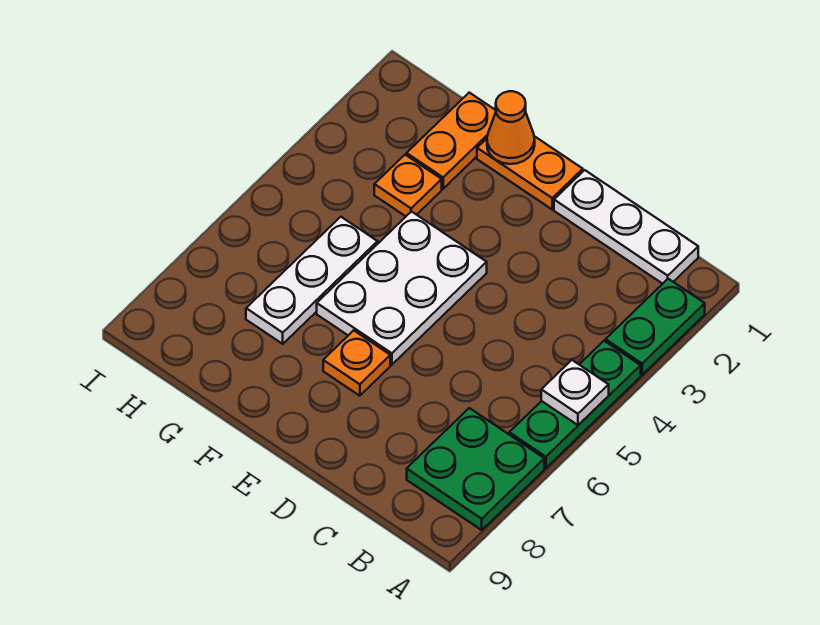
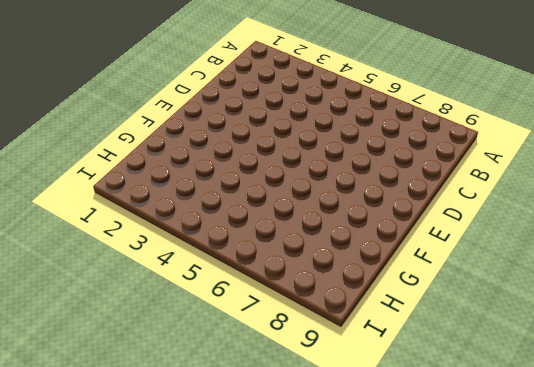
none -> green plate A2:A3 level 1
none -> green plate A4:A6 level 1
none -> green plate A7:B8 level 1

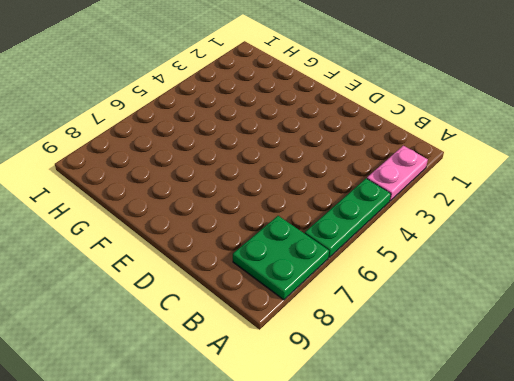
pink plate A2:A3 level 1 -> green plate A2:A3 level 1
none -> white plate B1:D1 level 1
none -> orange plate E1:F1 level 1
none -> white plate E4:F6 level 1

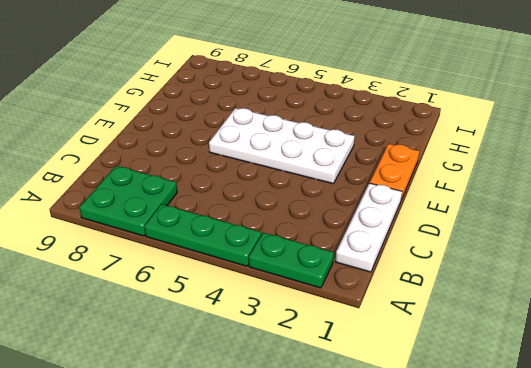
white plate E3:F6 level 1 -> white plate E4:F6 level 1
none -> orange plate E7 level 1
none -> orange plate G1:G2 level 1
none -> orange plate G3 level 1

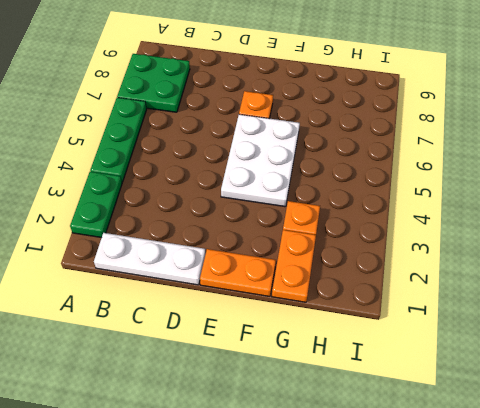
none -> white plate G5:G7 level 1
none -> white plate A5 level 2
none -> orange cone F1 level 2

